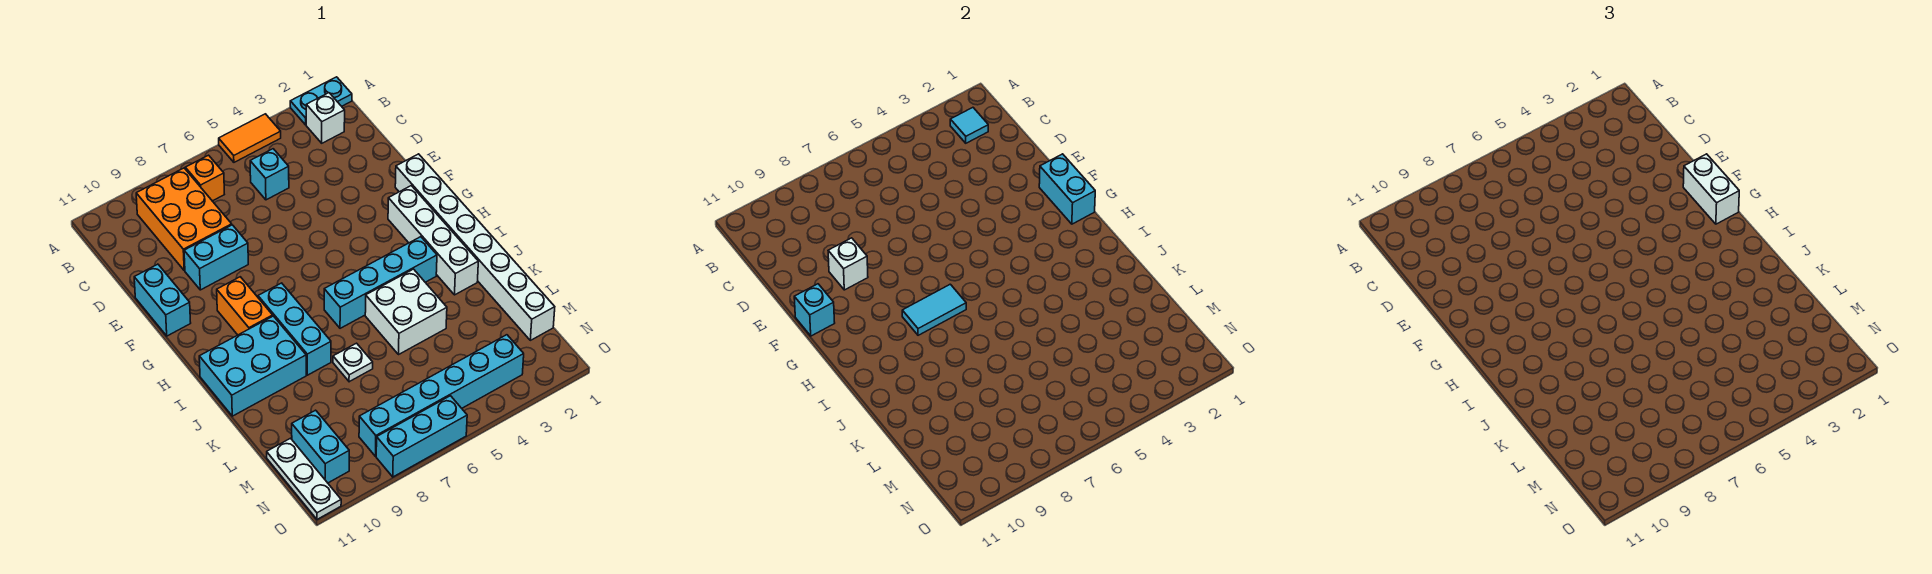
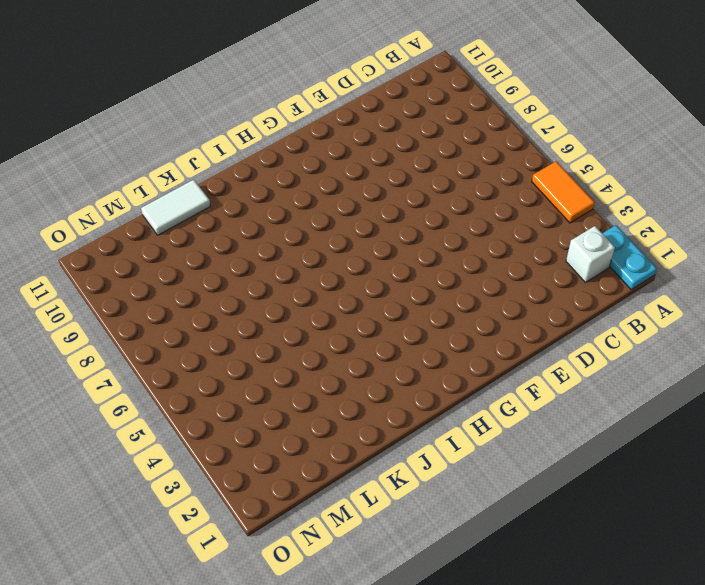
white tile K11:L11 level 1 -> none
none -> orange brick B7 level 1
none -> orange brick B8:D9 level 1
none -> cyan brick C5 level 1

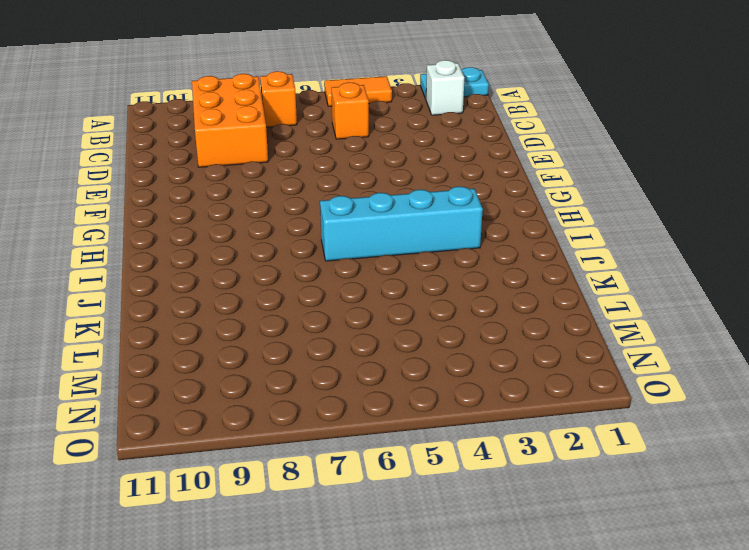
orange brick C5 level 1 -> cyan brick C5 level 1
none -> cyan brick E8:E9 level 1
none -> cyan brick E11:F11 level 1
none -> white brick F1:M1 level 1

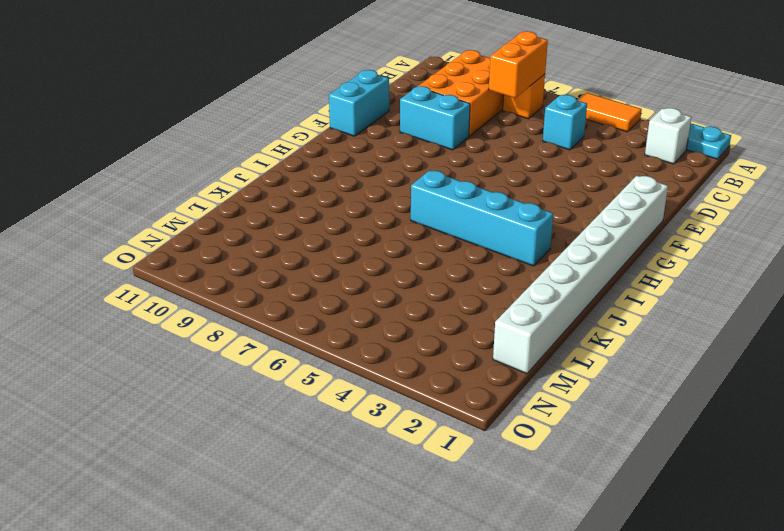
orange brick B7:C7 level 2 -> orange brick G9:H9 level 1
none -> white brick G2:J2 level 1
none -> cyan brick H8:J8 level 1
none -> cyan brick I9:J11 level 1

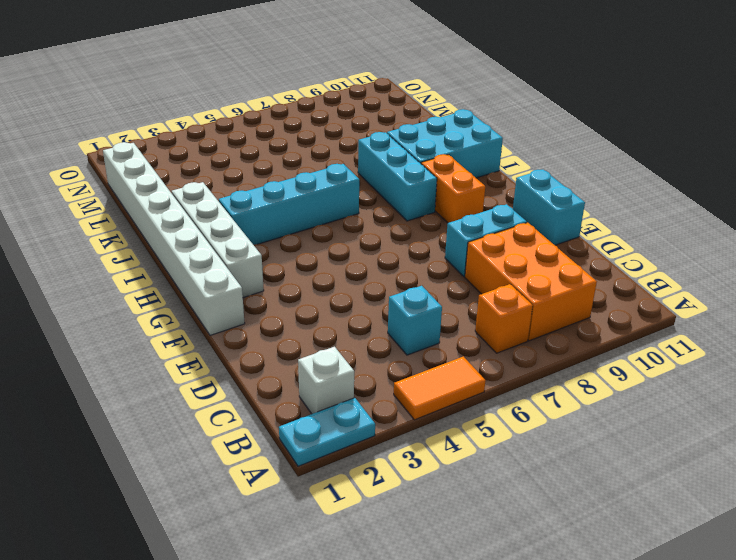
none -> white brick J4:K5 level 1
none -> white plate K7 level 1
none -> cyan brick M10:N10 level 1

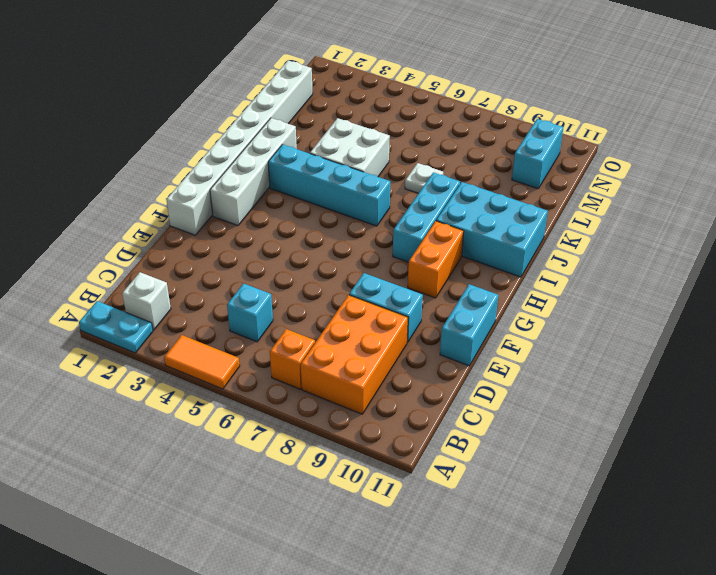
none -> white plate M11:O11 level 1
none -> cyan brick N3:N8 level 1
none -> cyan brick O6:O8 level 1

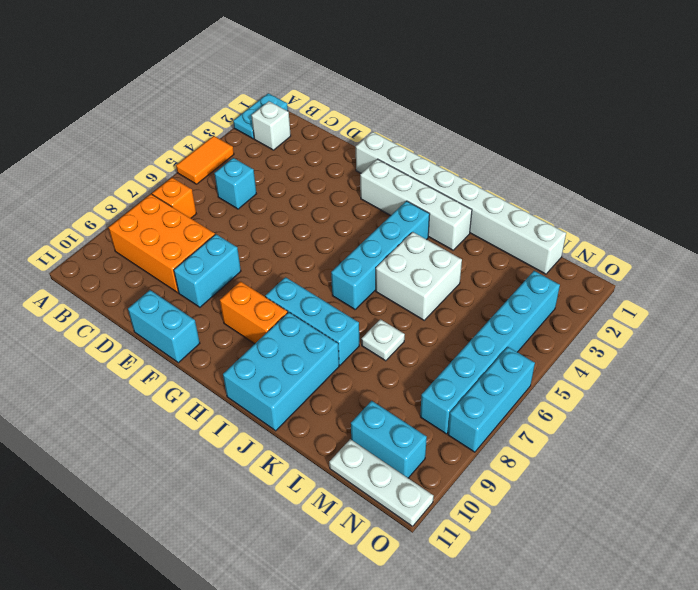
none -> cyan tile B2 level 2
none -> white brick E9 level 2
none -> cyan brick F1:G1 level 2

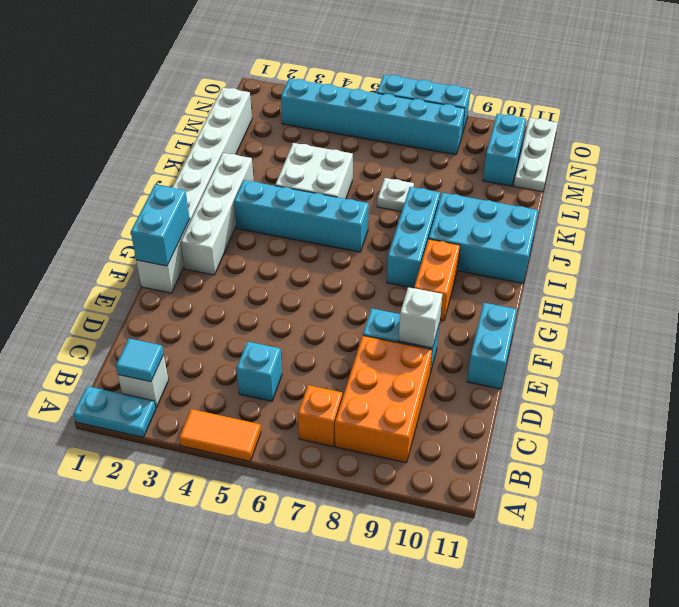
none -> cyan brick F11 level 2
none -> cyan tile H7:H8 level 2
none -> white brick F1:G1 level 3

